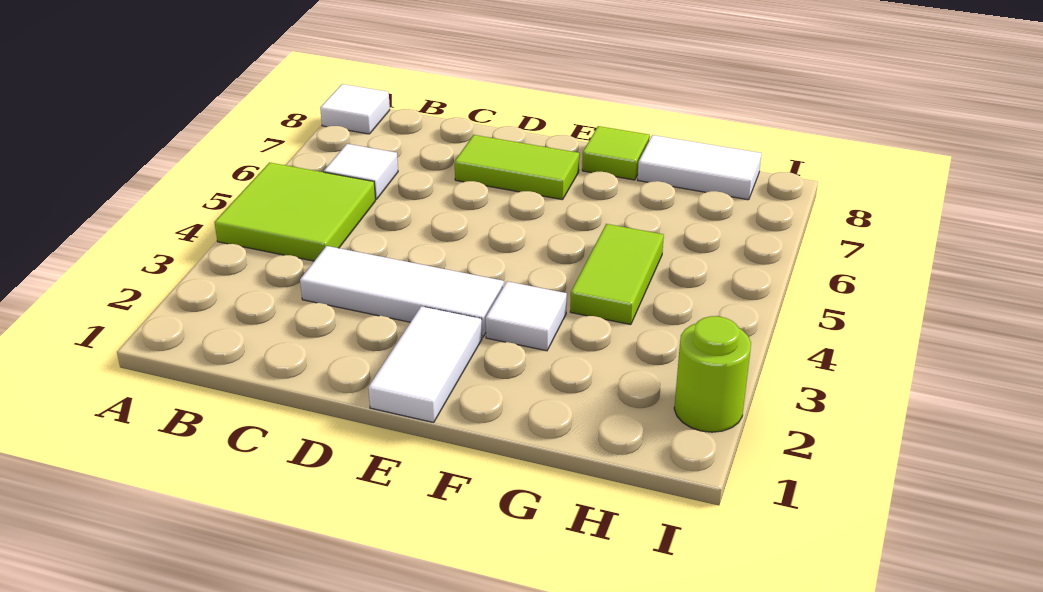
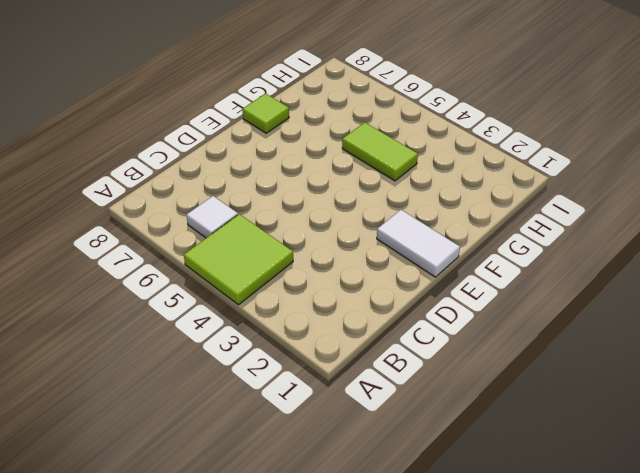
none -> white tile A8 level 1
none -> white tile C3:E3 level 1

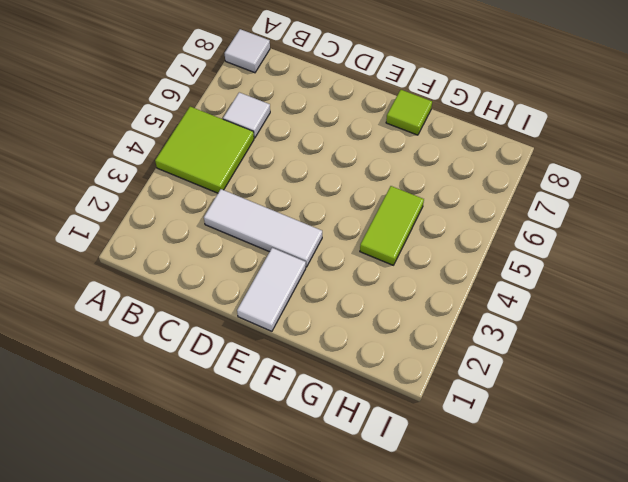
none -> lime tile D7:E7 level 1
none -> white tile F3 level 1

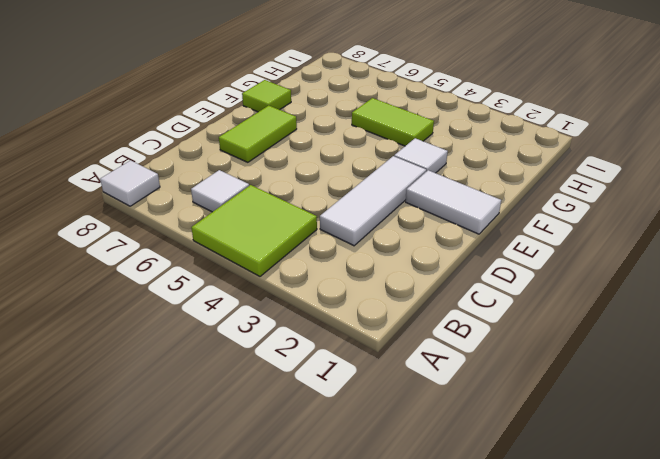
none -> white tile G8:H8 level 1
none -> lime round brick I2 level 1

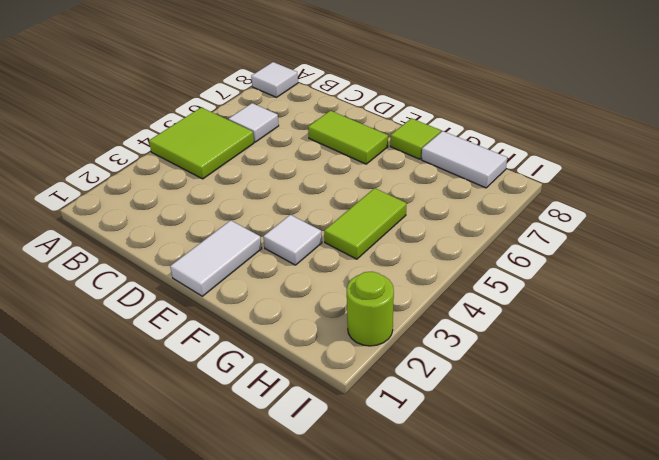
none -> white tile C3:E3 level 1

